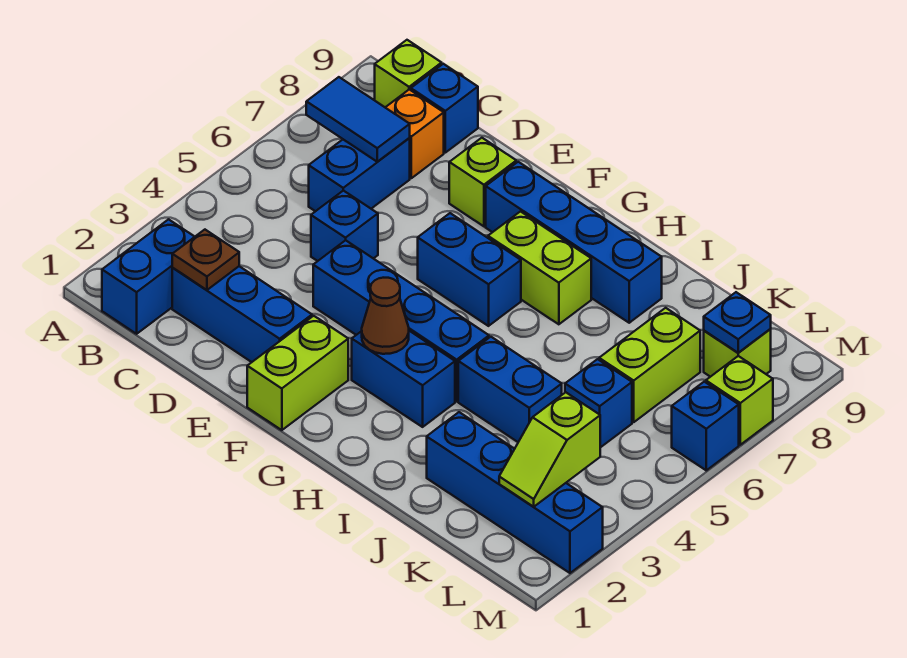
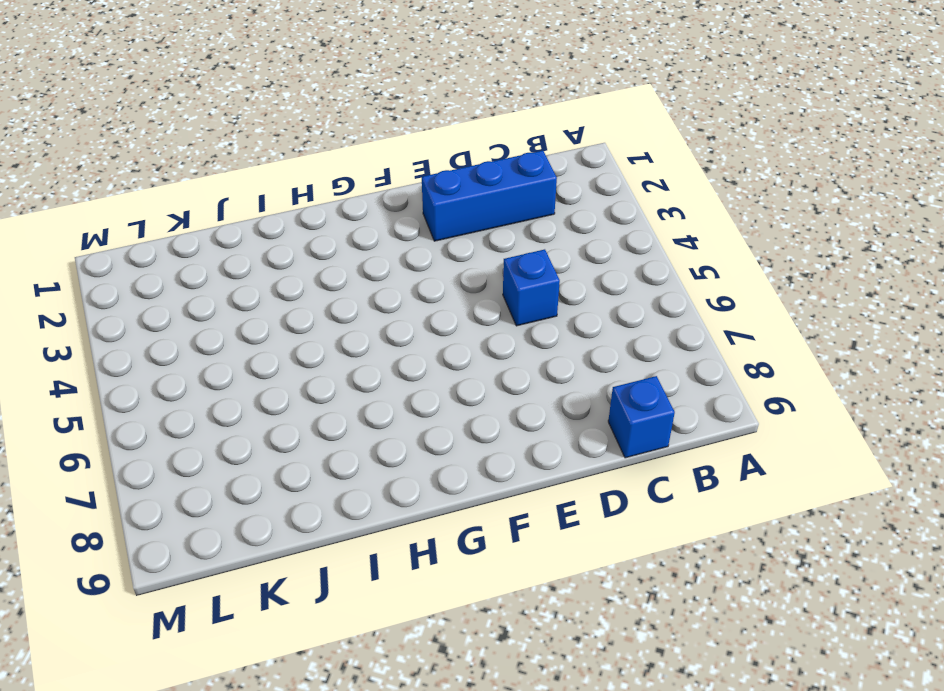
none -> blue brick B1:B2 level 1
none -> lime brick B9 level 1
none -> blue brick C6:C7 level 1

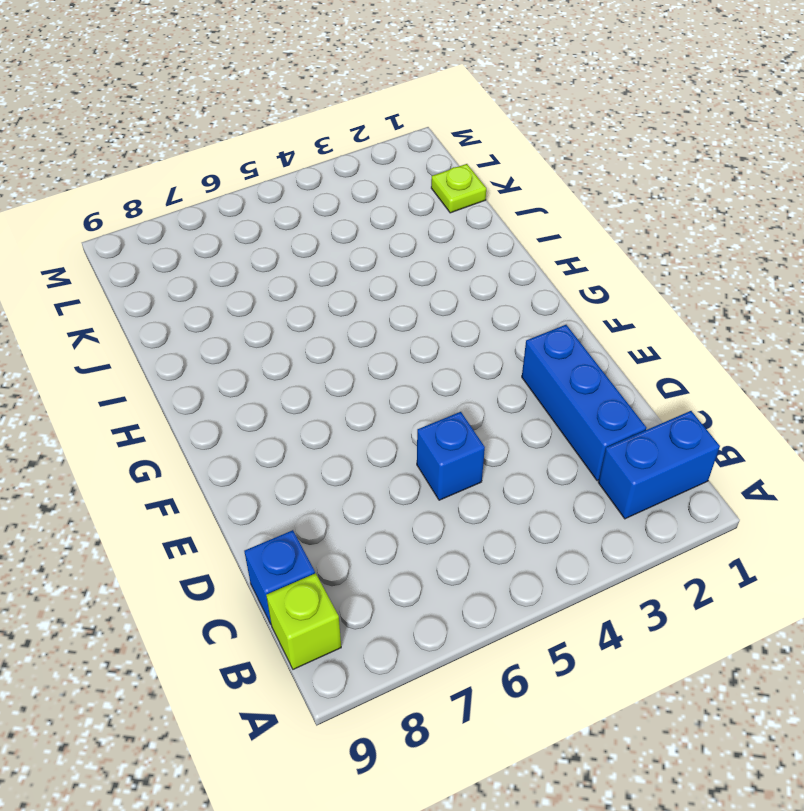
lime plate K1 level 1 -> none
none -> blue brick C6:C7 level 1
none -> orange brick C8 level 1
none -> blue brick E4:H4 level 1

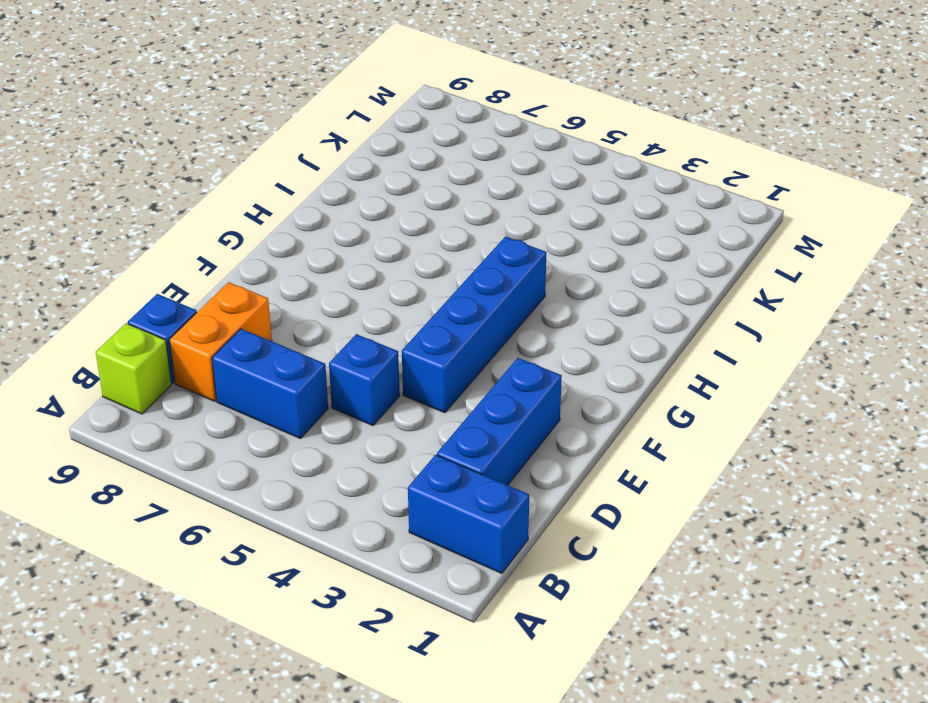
orange brick C8:D8 level 1 -> orange brick C8 level 1
none -> lime brick E8 level 1
none -> lime brick F1:F2 level 1
none -> blue brick F6:G6 level 1

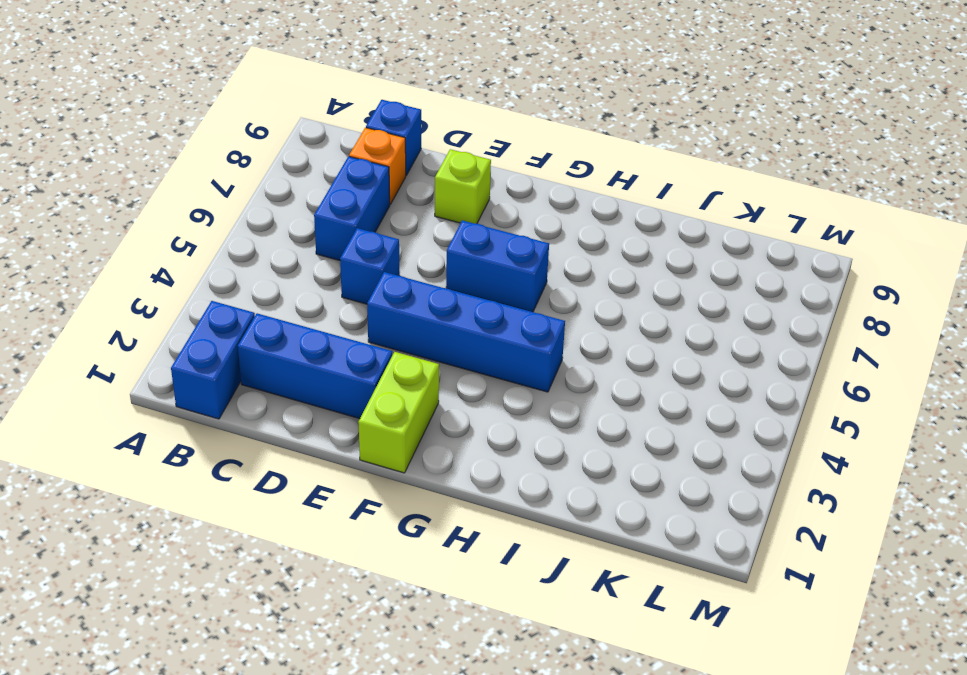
none -> lime brick B9 level 1
none -> blue brick F8:I8 level 1
none -> blue brick G3:H3 level 1

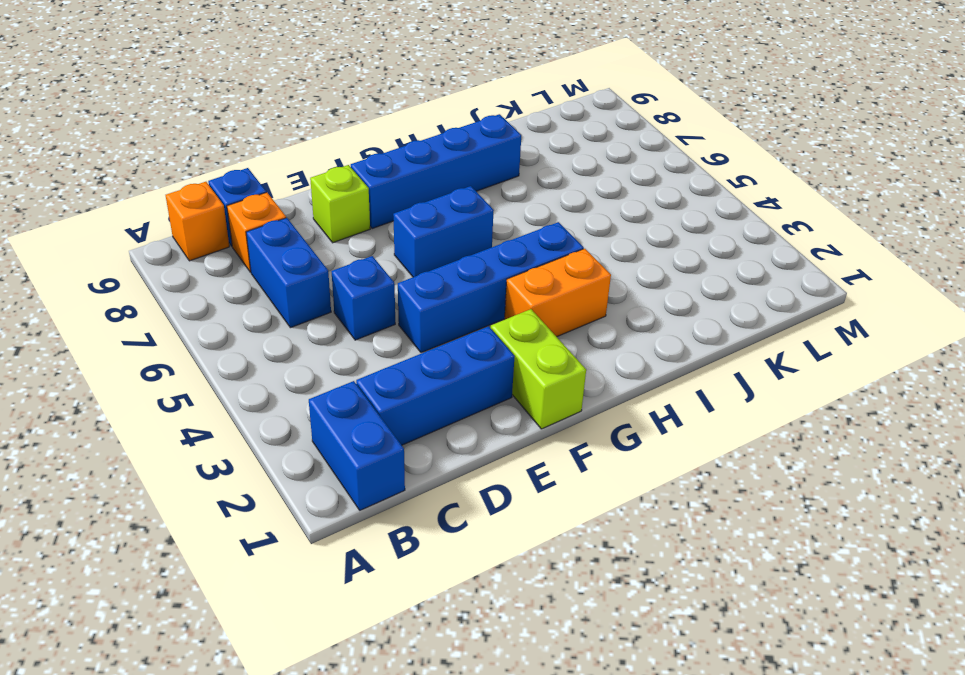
orange brick B9 level 1 -> lime brick B9 level 1
orange brick G3:H3 level 1 -> blue brick G3:H3 level 1
none -> lime brick G7:H7 level 1
none -> blue brick I4:J4 level 1
none -> blue brick J2:M2 level 1

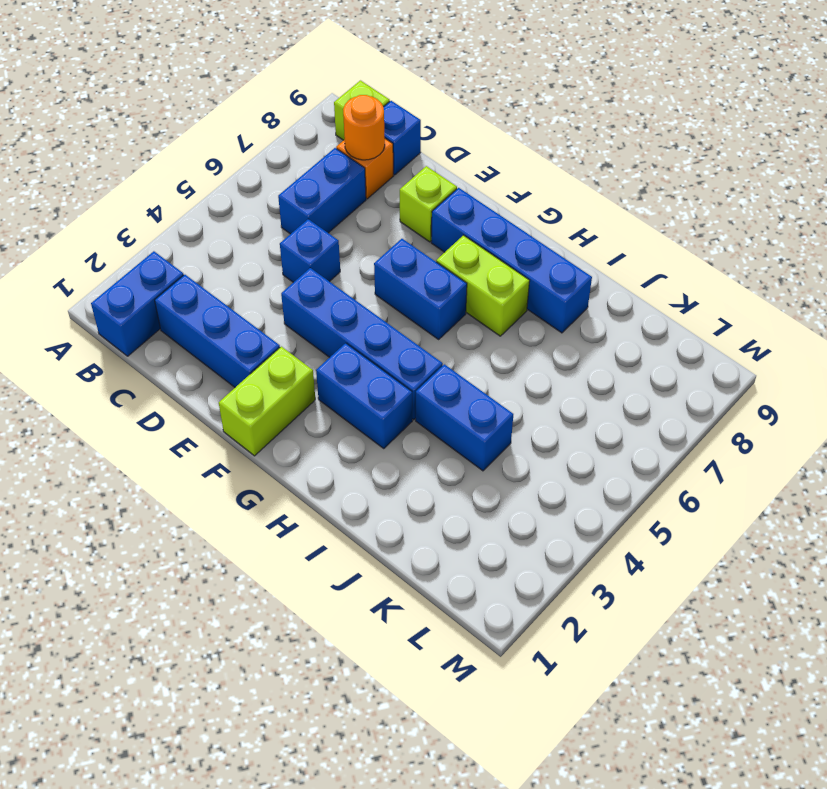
orange round brick C8 level 2 -> none
none -> blue brick J2:M2 level 1
none -> blue brick K5 level 1
none -> lime brick K6:K7 level 1

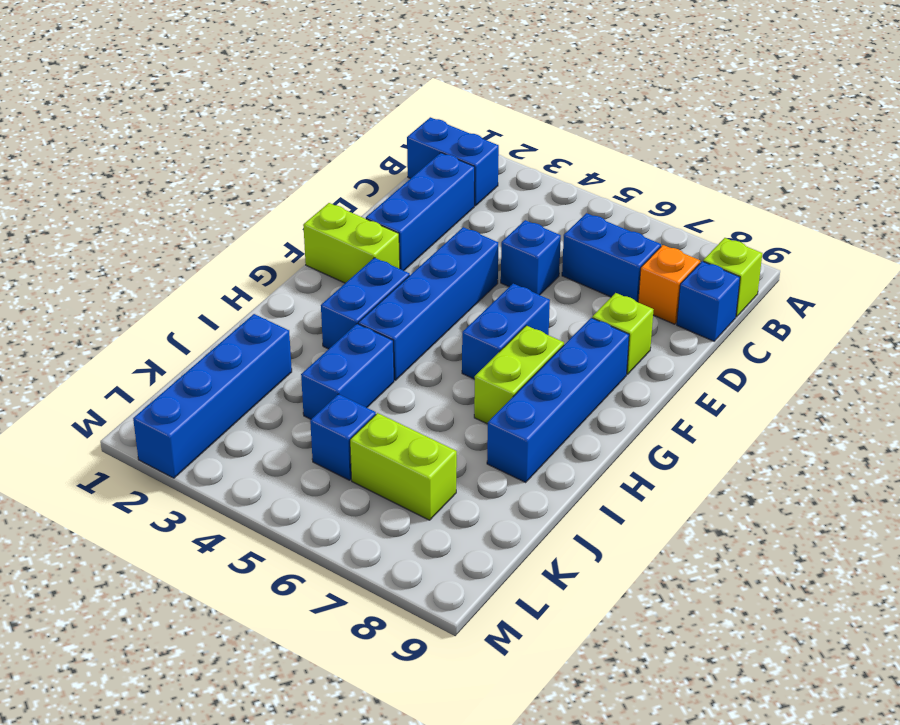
none -> lime brick L8 level 1
none -> blue brick M6 level 1
none -> lime brick M7 level 1

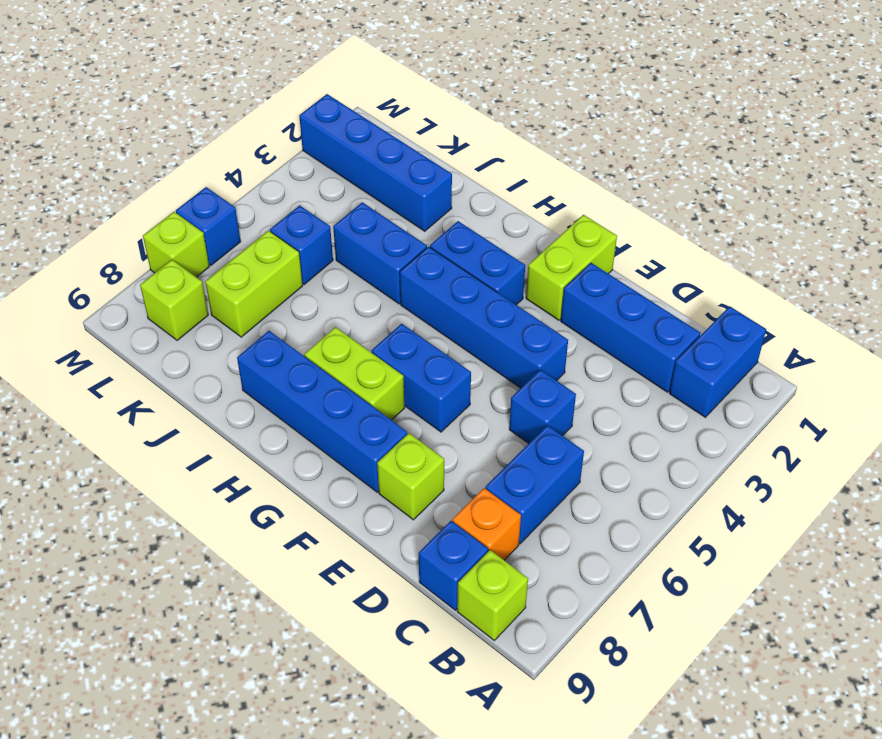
none -> blue tile B7:C7 level 2
none -> brown plate C2 level 2
none -> brown cone G3 level 2

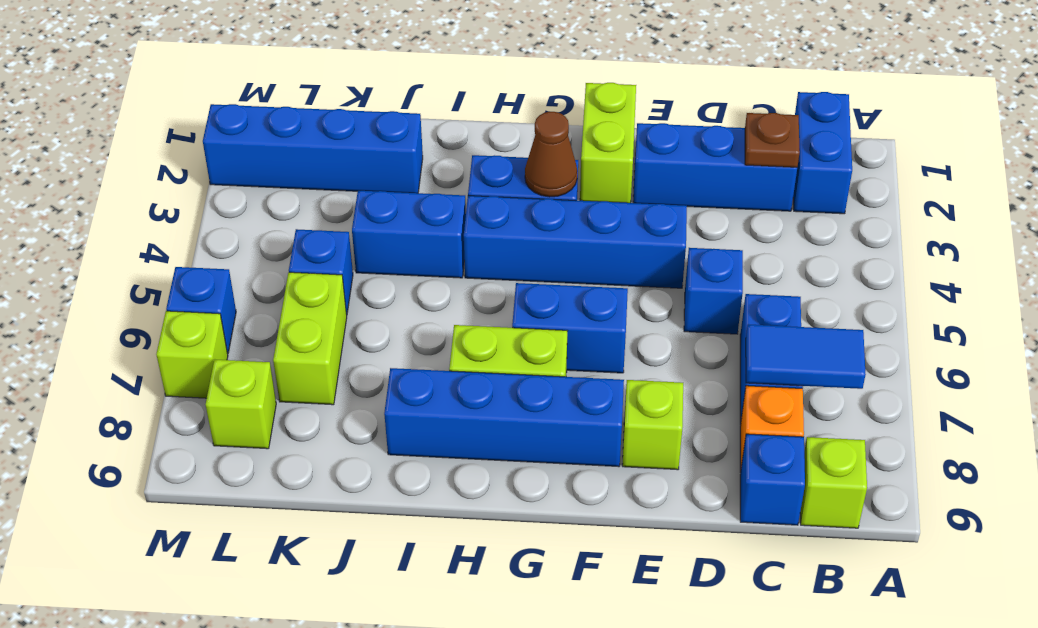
none -> lime slope L2:L3 level 2 top 3
none -> blue plate L8 level 2

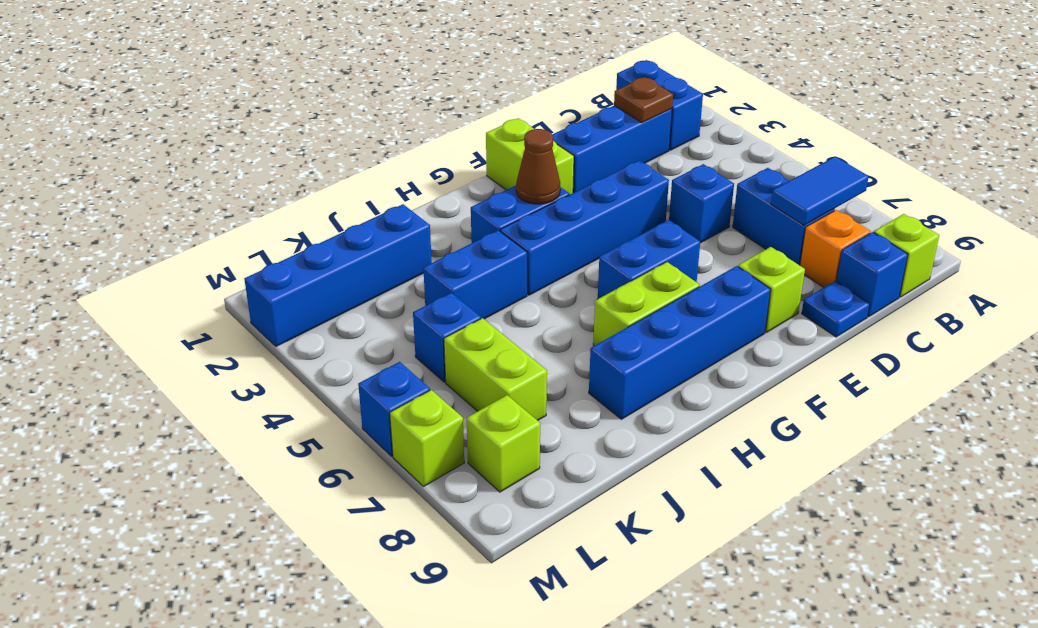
blue plate D9 level 1 -> blue plate L8 level 2
none -> lime slope L2:L3 level 2 top 3

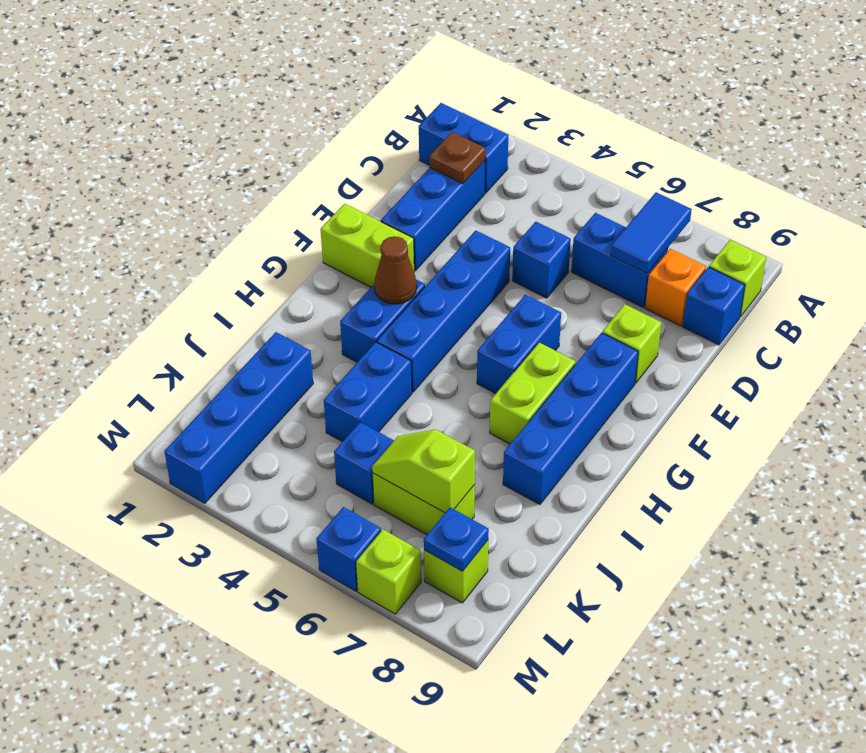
lime slope K6:K7 level 2 top 7 -> lime slope L2:L3 level 2 top 3

